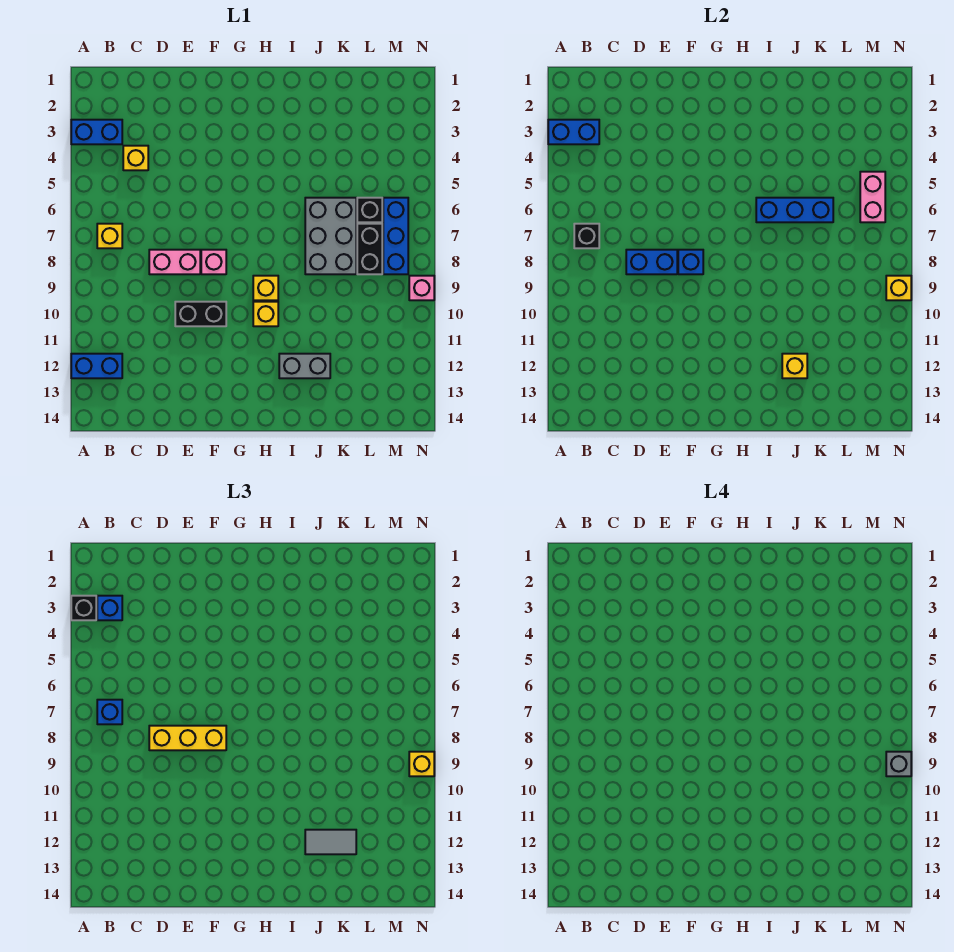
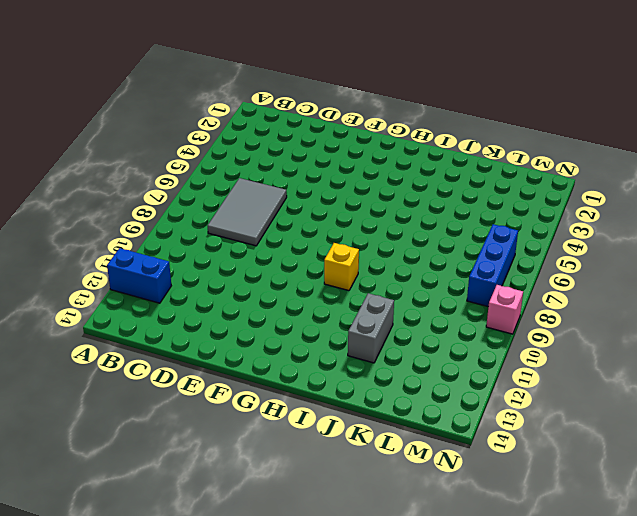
grey tile C6:D8 level 1 -> pink brick D8:E8 level 1
grey brick J11:J12 level 1 -> grey brick I12:J12 level 1
none -> blue brick A3:B3 level 1
none -> yellow brick B7 level 1
none -> yellow brick C4 level 1
none -> black brick E10:F10 level 1

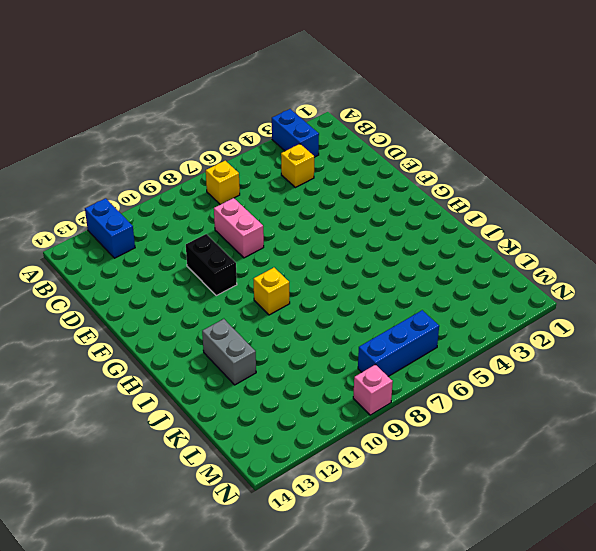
none -> pink brick F8 level 1
none -> yellow brick H10 level 1
none -> grey brick J6:K8 level 1
none -> black brick L6 level 1

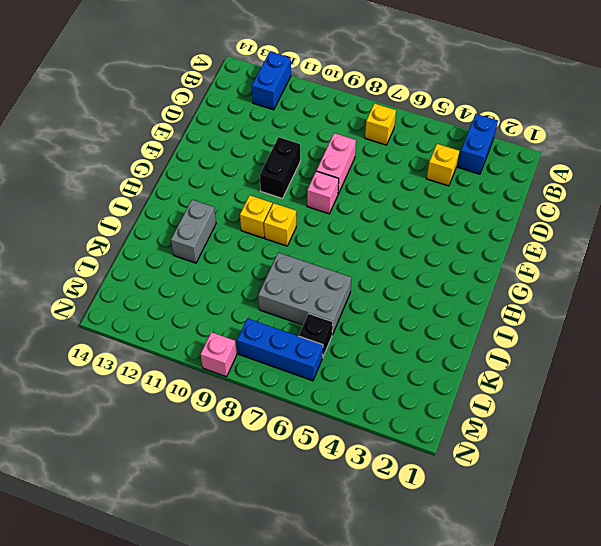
none -> black brick L7:L8 level 1
none -> blue brick A3:B3 level 2
none -> black brick B7 level 2
none -> blue brick D8:E8 level 2

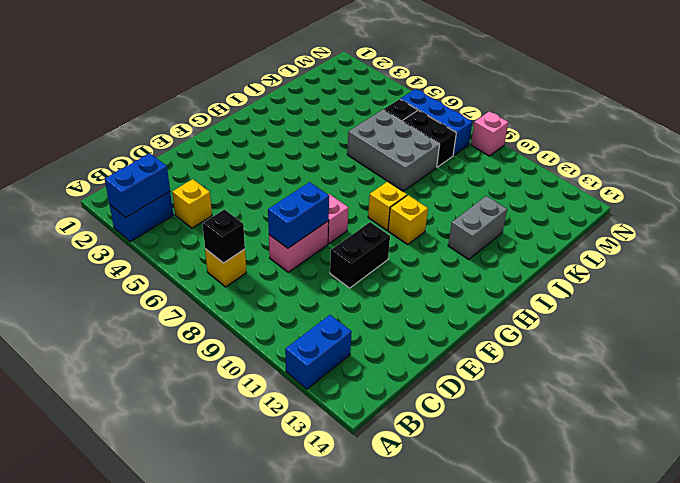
none -> blue brick F8 level 2
none -> blue brick I6:K6 level 2
none -> yellow brick J12 level 2
none -> pink brick M5:M6 level 2

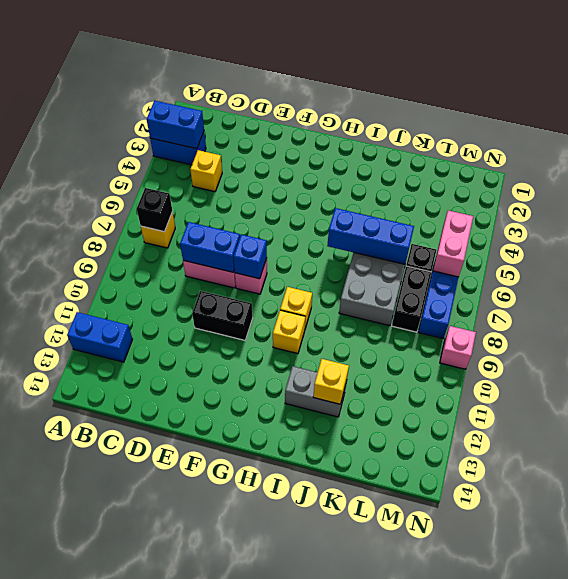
none -> yellow brick N9 level 2
none -> black brick A3 level 3
none -> blue brick B3 level 3
none -> blue brick B7 level 3

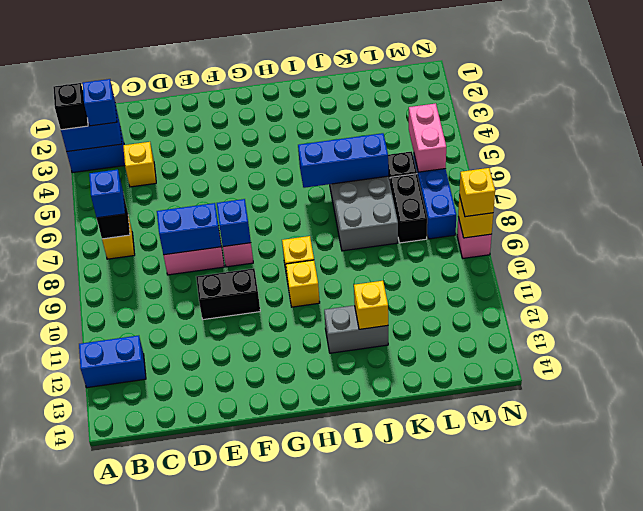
none -> yellow brick D8:F8 level 3
none -> grey tile J12:K12 level 3
none -> grey brick N9 level 4

